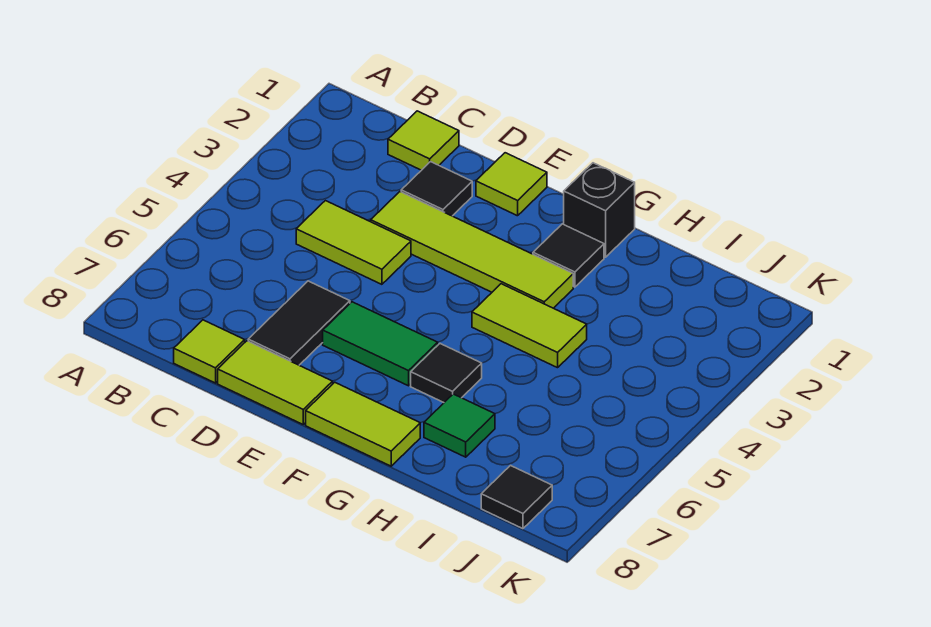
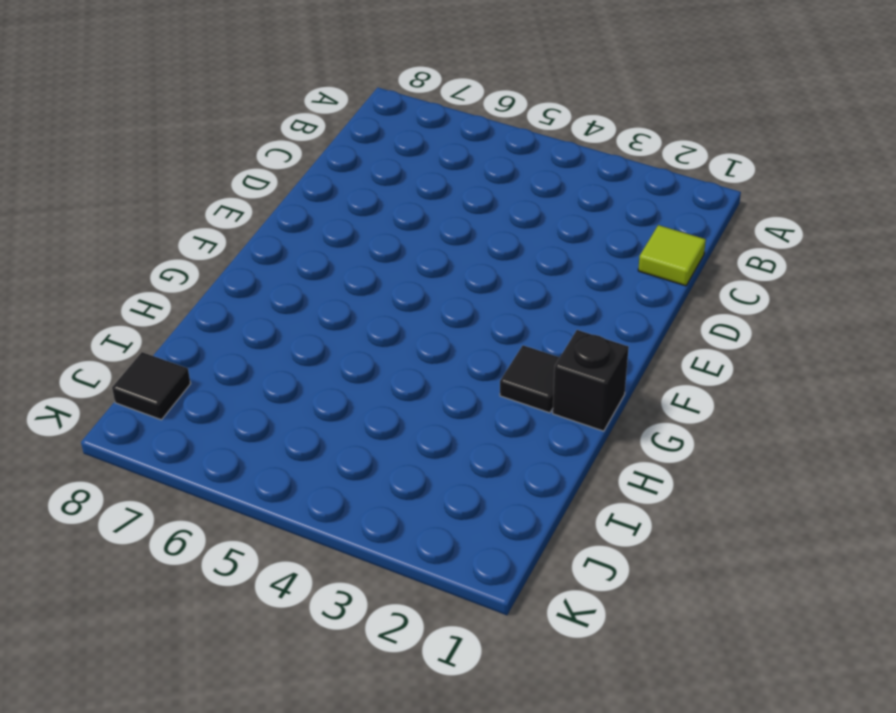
none -> lime tile C4:D4 level 1
none -> lime tile C8 level 1
none -> black tile D2 level 1

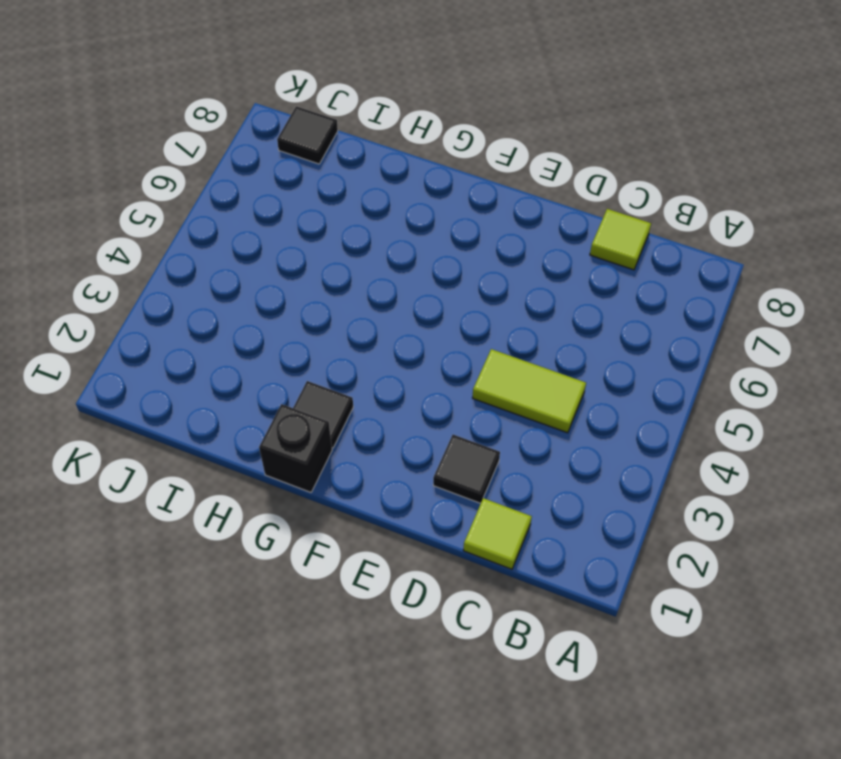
none -> lime tile D3:G3 level 1
none -> black tile D6:D7 level 1
none -> lime tile D8:E8 level 1

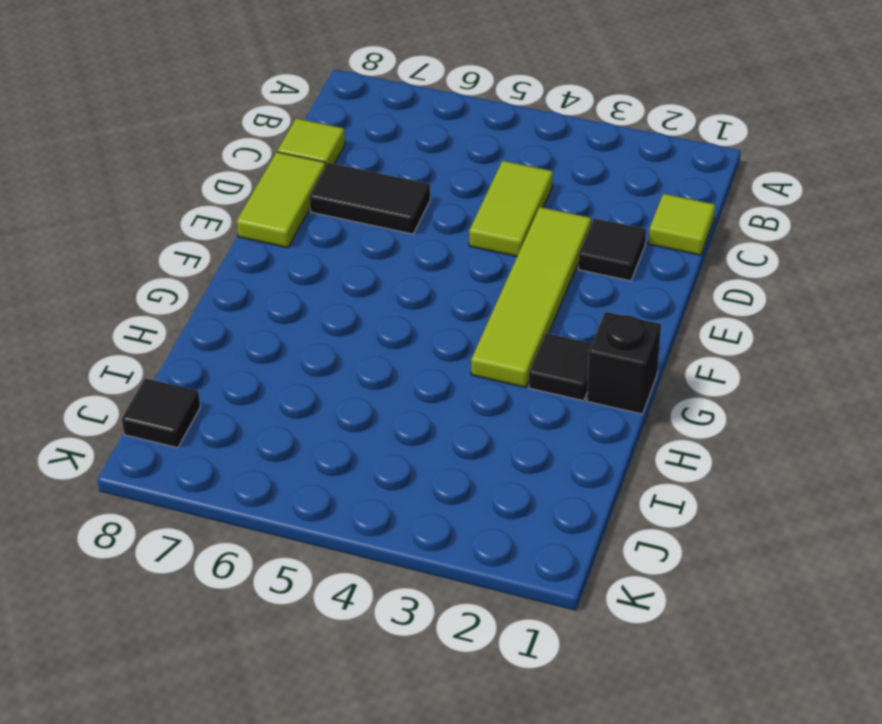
none -> lime tile E1 level 1
none -> green tile E6:F6 level 1
none -> lime tile F8:G8 level 1

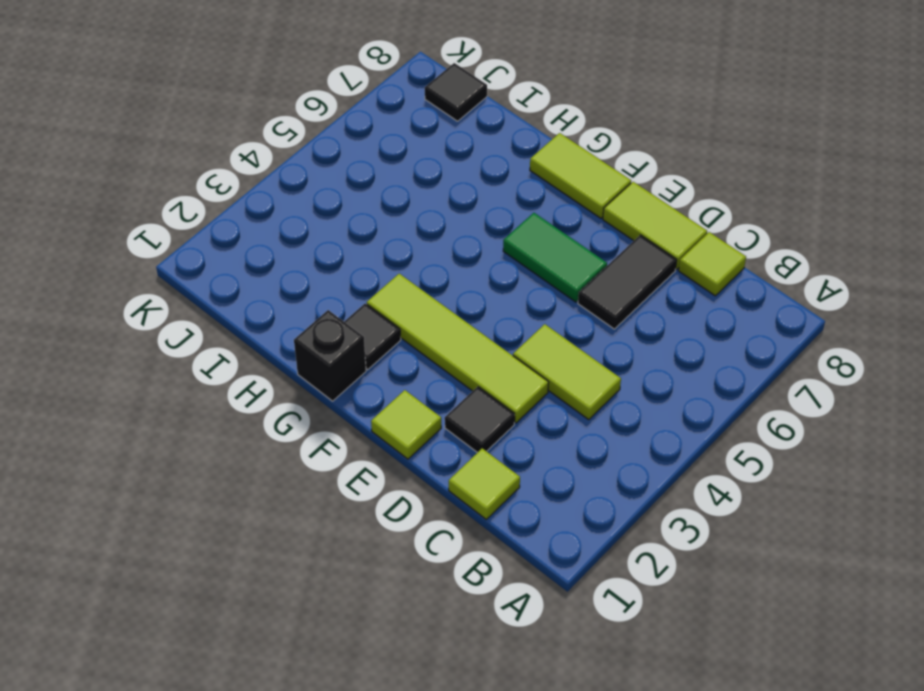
none -> lime tile G4:H4 level 1
none -> black tile G6 level 1
none -> green tile H7 level 1

